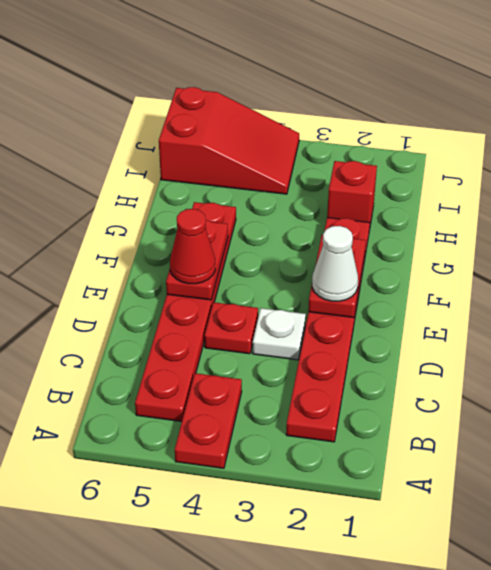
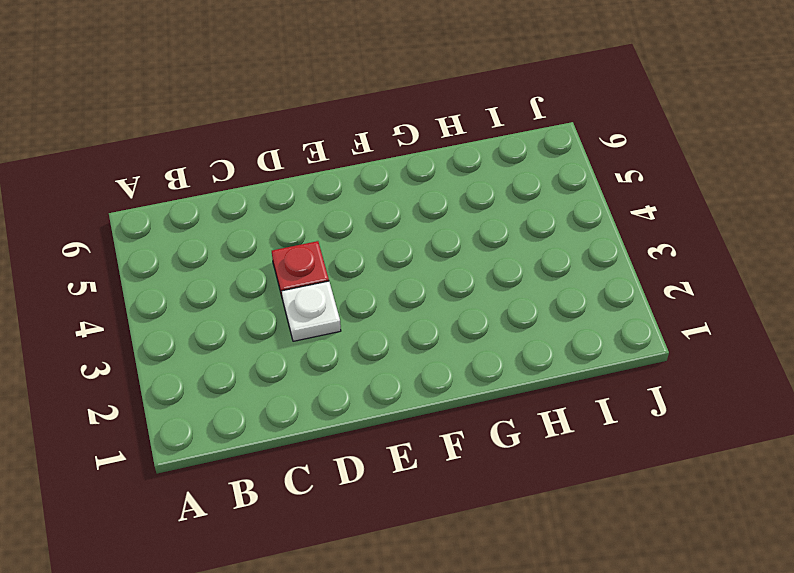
none -> red plate A4:B4 level 1
none -> red plate B2:G2 level 1

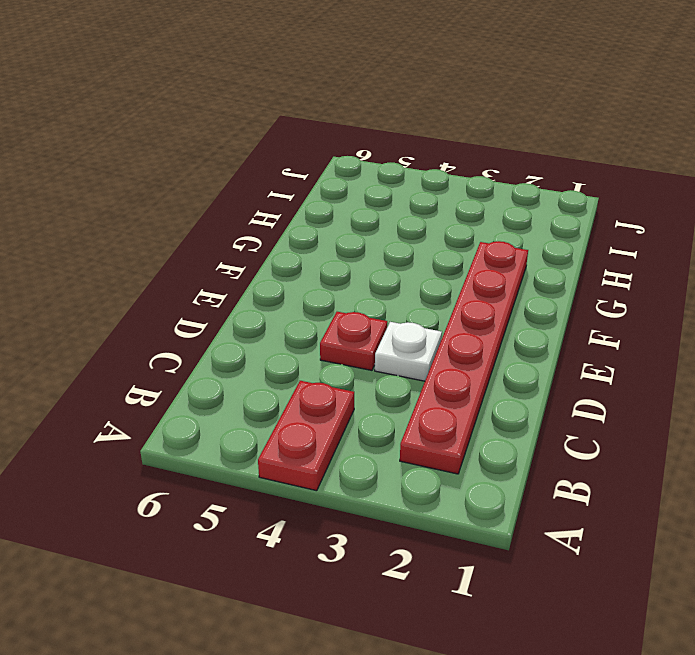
none -> red plate B5:G5 level 1
none -> red brick H2 level 1

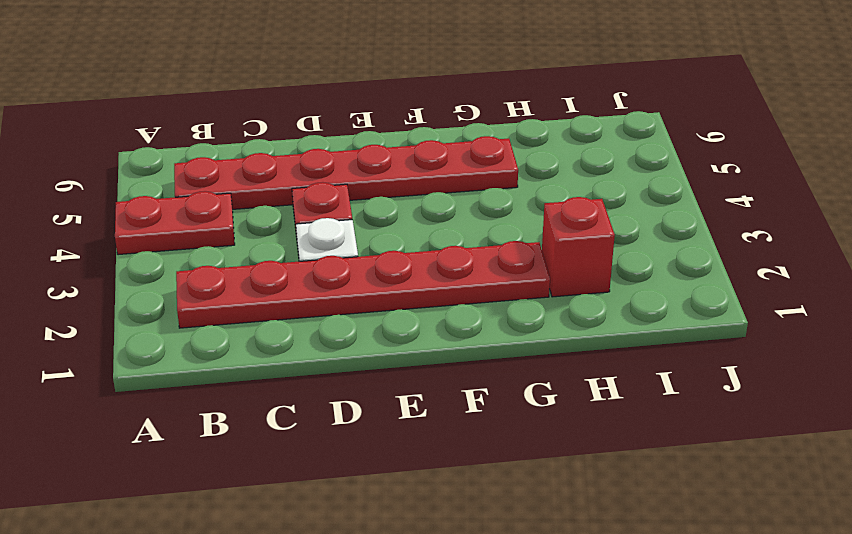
none -> red slope I4:J6 level 1 top 6
none -> red plate E2:F2 level 2

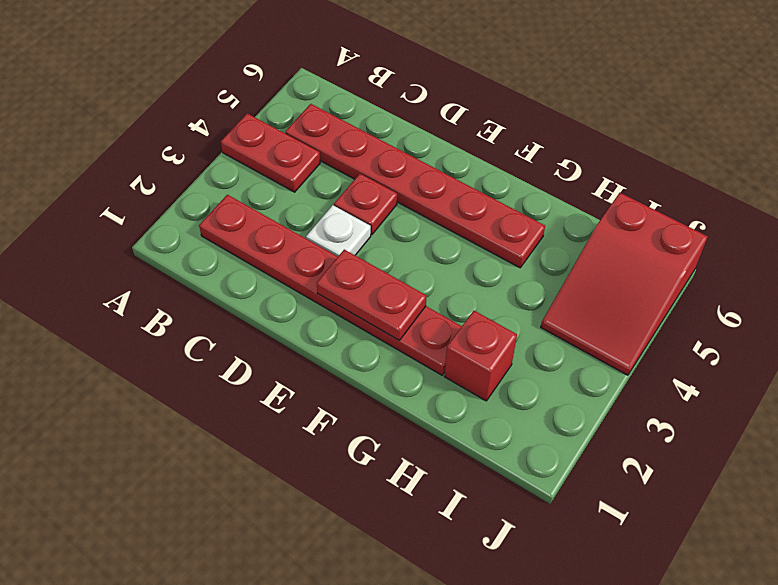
none -> red plate E5:F5 level 2
none -> white cone E2 level 3

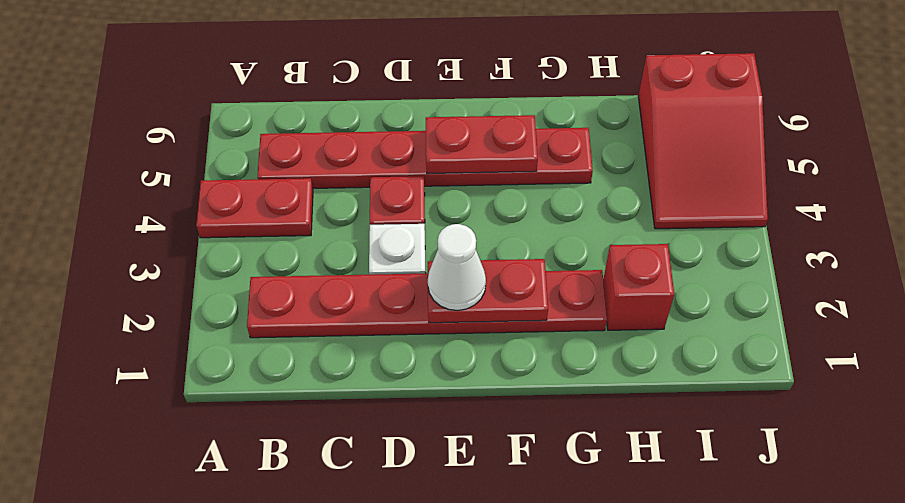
none -> red cone E5 level 3

